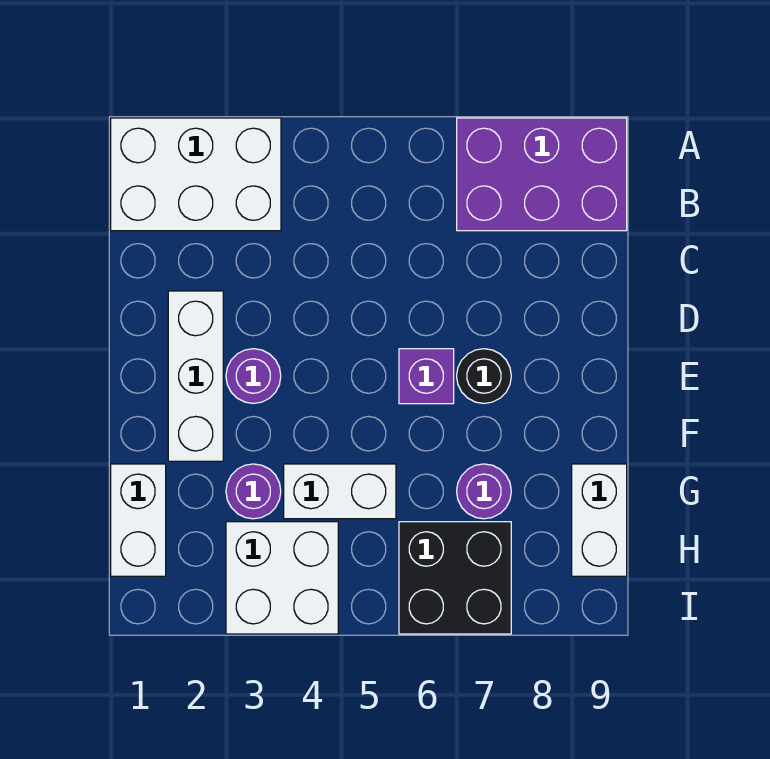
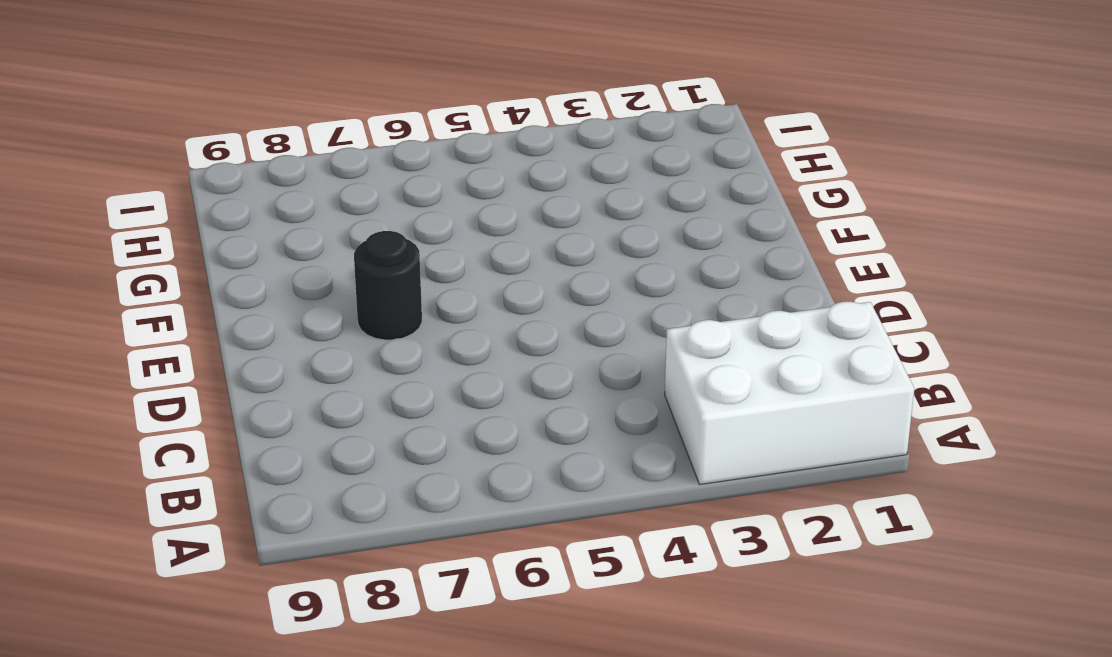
none -> purple brick A7:B9 level 1
none -> white brick D2:F2 level 1
none -> purple round brick E3 level 1

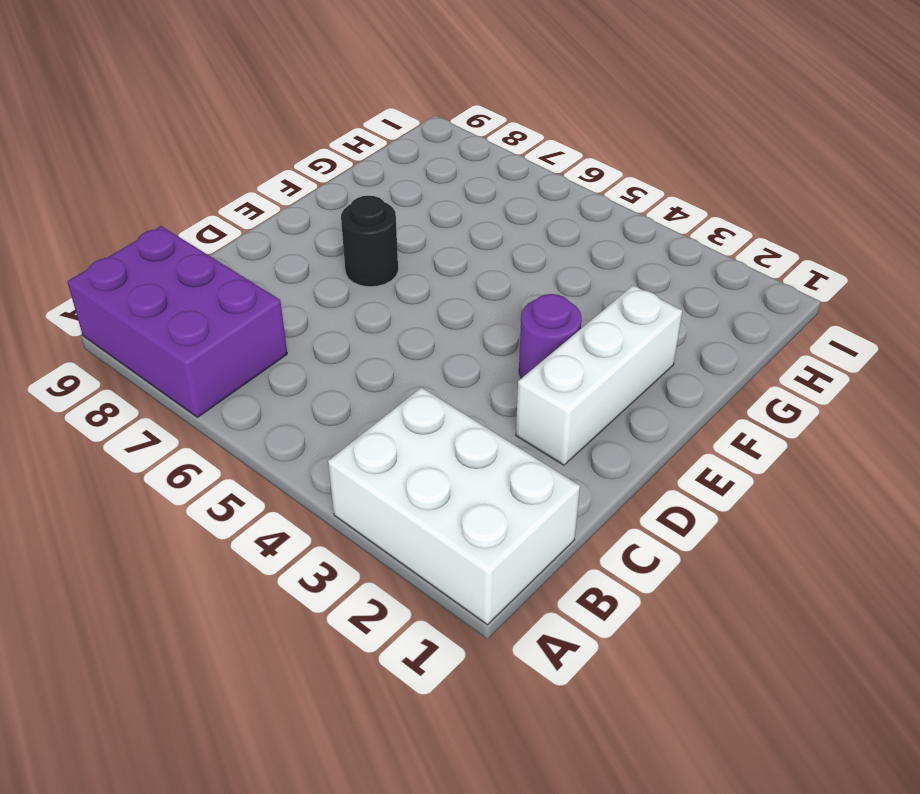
none -> purple brick E6 level 1
none -> white brick G1:H1 level 1
none -> purple round brick G3 level 1

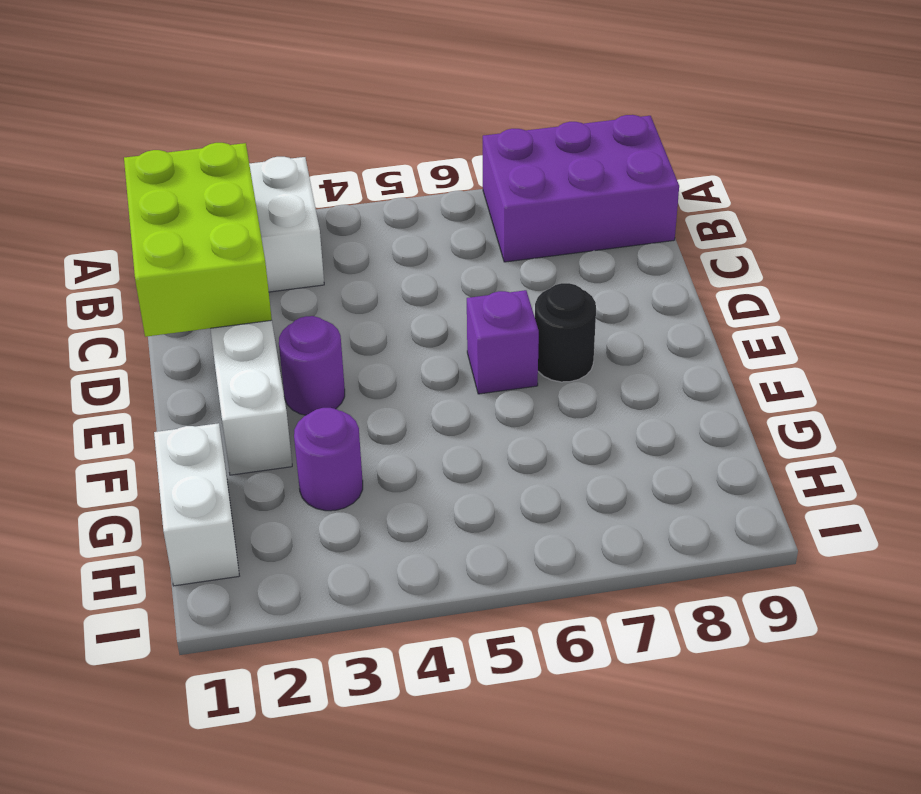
lime brick B1:D2 level 2 -> none
none -> white brick G4:G5 level 1
none -> purple round brick G7 level 1
none -> white brick G9:H9 level 1

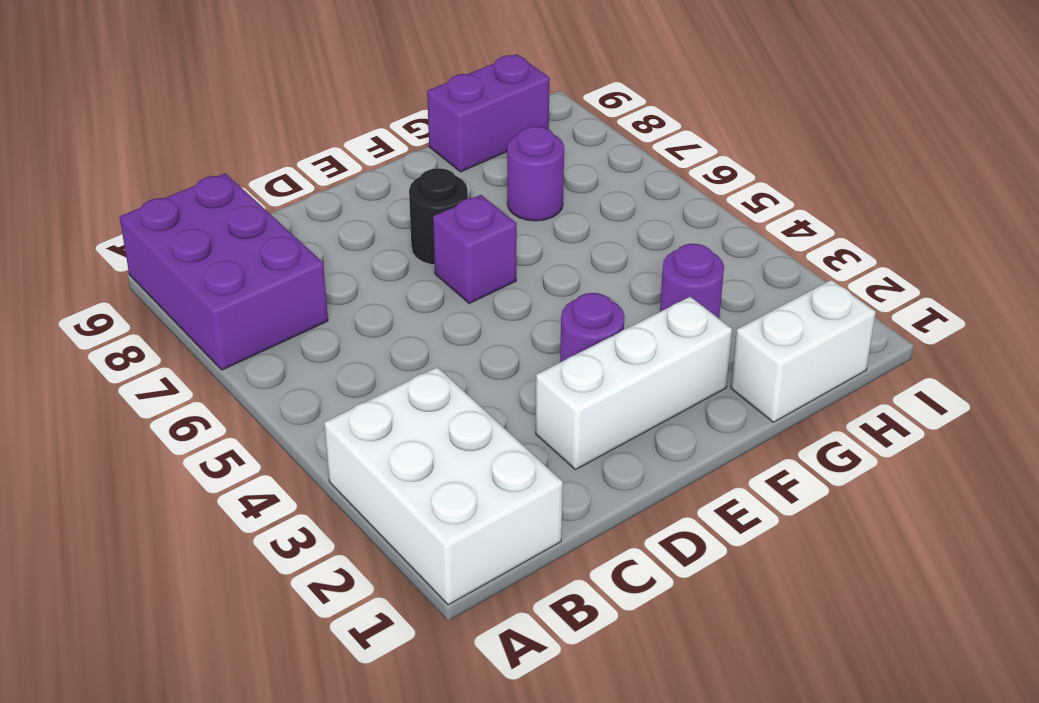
purple brick G9:H9 level 1 -> white brick G9:H9 level 1
none -> white brick G4:G5 level 1
none -> white brick H3:I4 level 1
none -> black brick H6:I7 level 1

